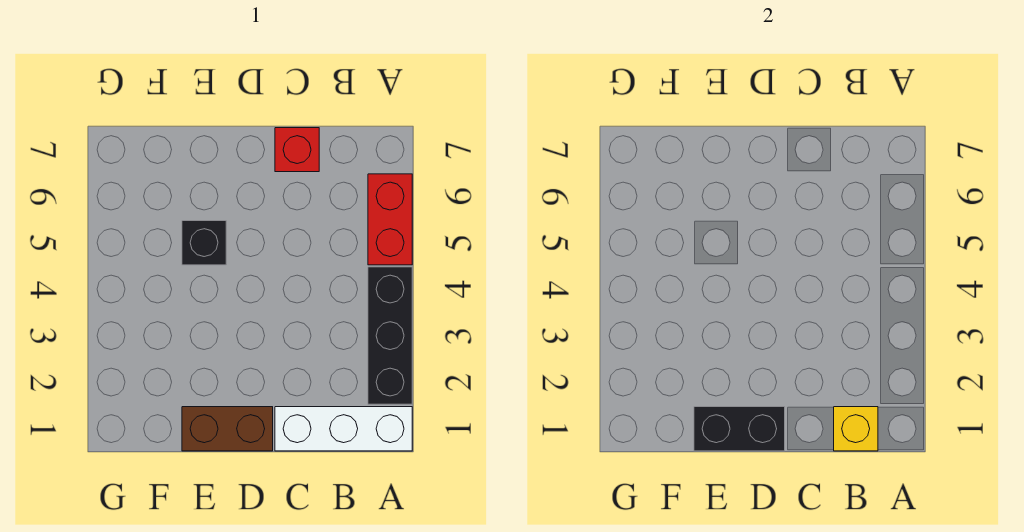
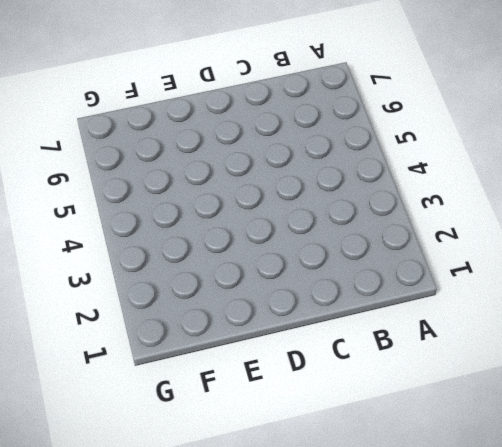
none -> white brick A1:C1 level 1
none -> black brick A2:A4 level 1

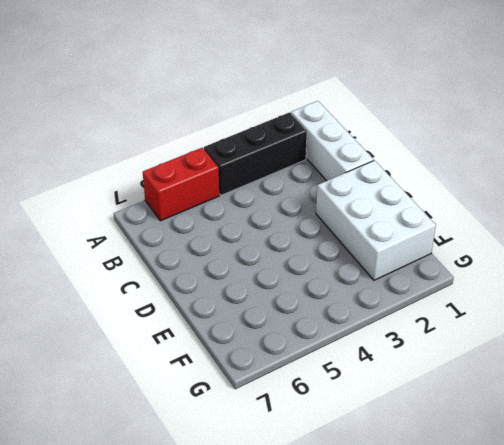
white brick D1:F2 level 1 -> brown brick D1:E1 level 1
none -> red brick C7 level 1
none -> black brick E5 level 1

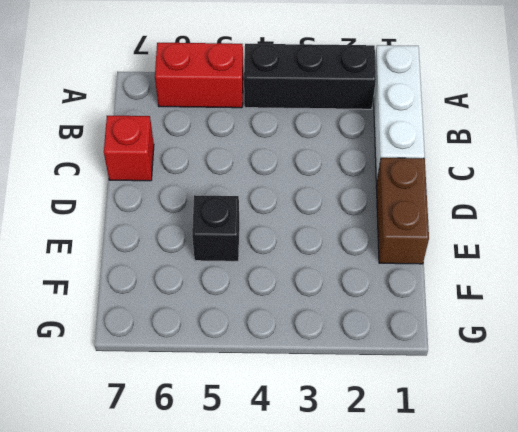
none -> yellow brick B1 level 2
none -> black brick D1:E1 level 2

